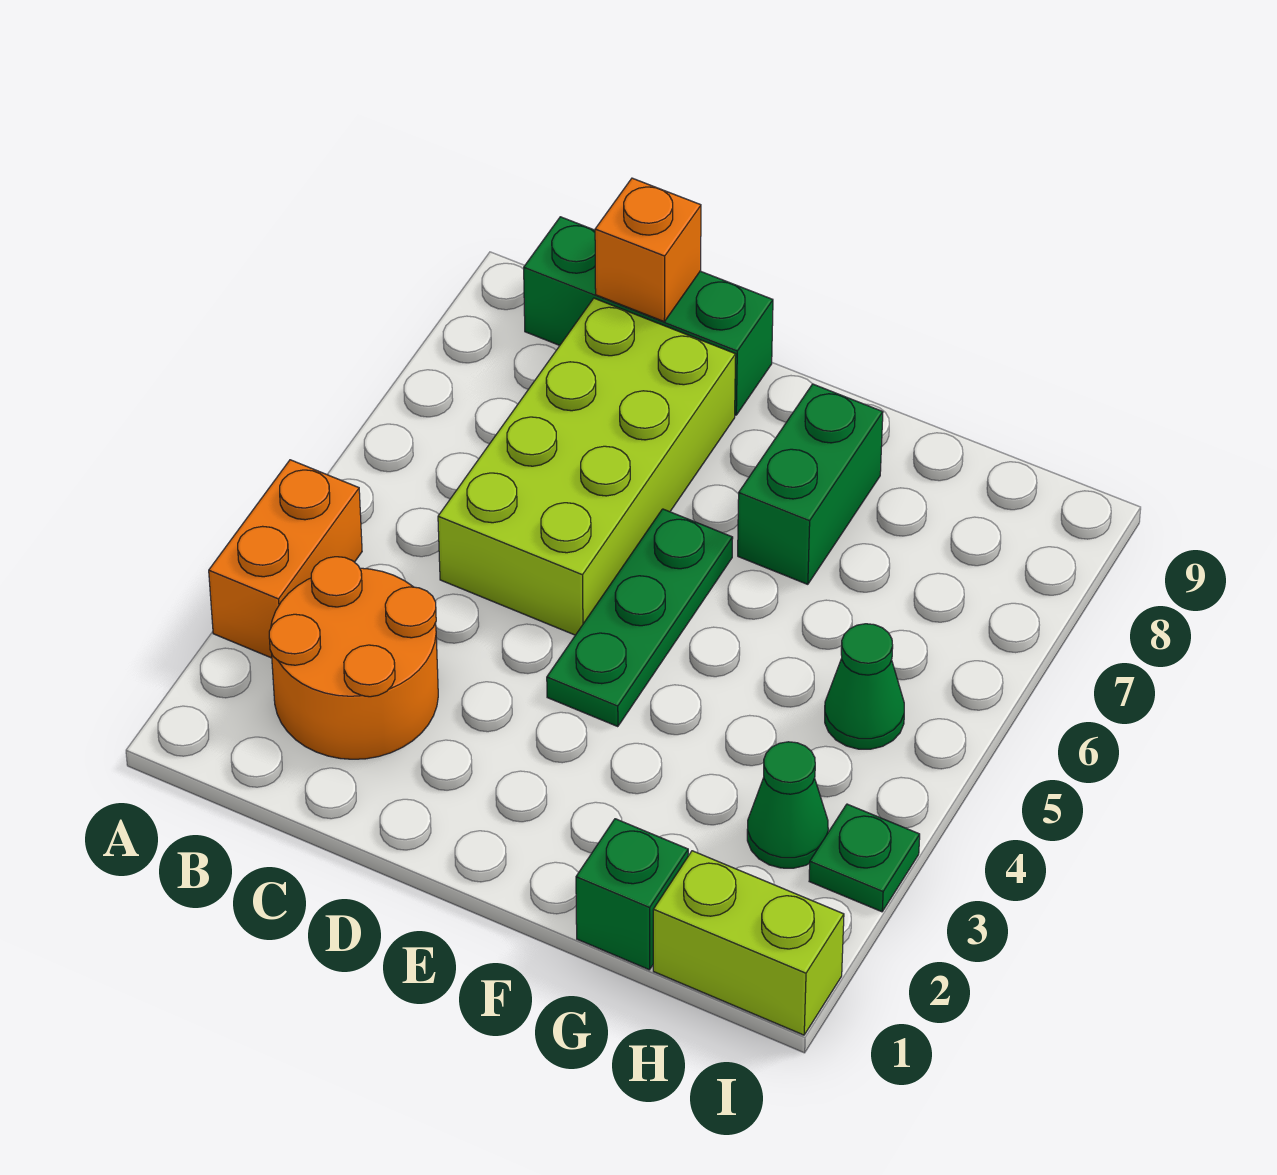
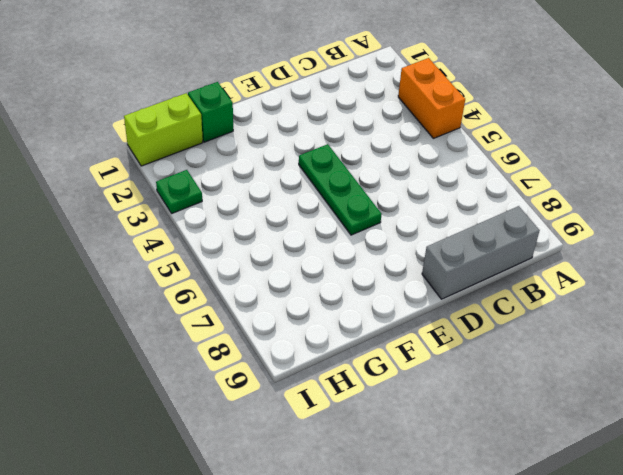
grey brick B9:D9 level 1 -> green brick B9:D9 level 1
none -> orange round brick B2:C3 level 1
none -> lime brick C5:D8 level 1
none -> green brick F7:F8 level 1

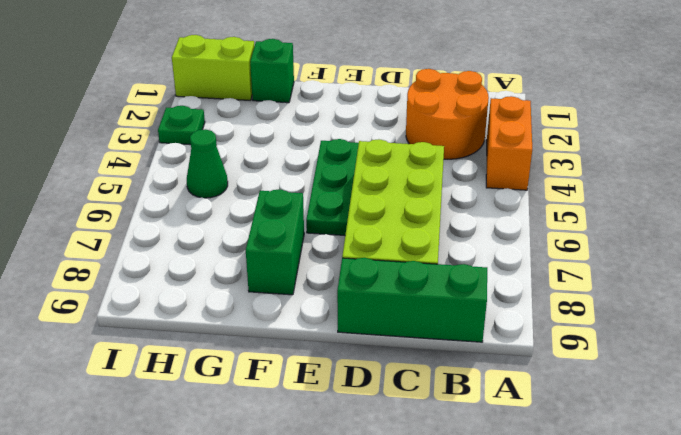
none -> green cone H3 level 1
none -> orange brick C9 level 2

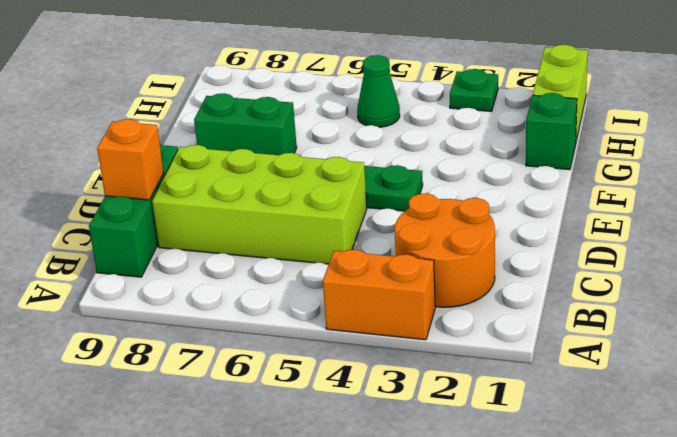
none -> green cone H3 level 1

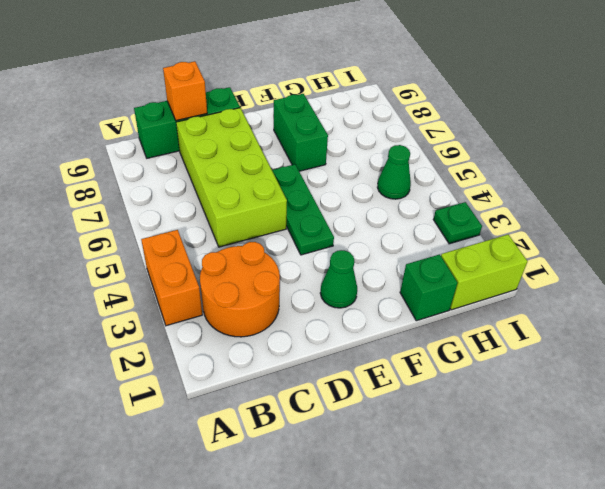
green cone E2 level 1 -> green cone H3 level 1

